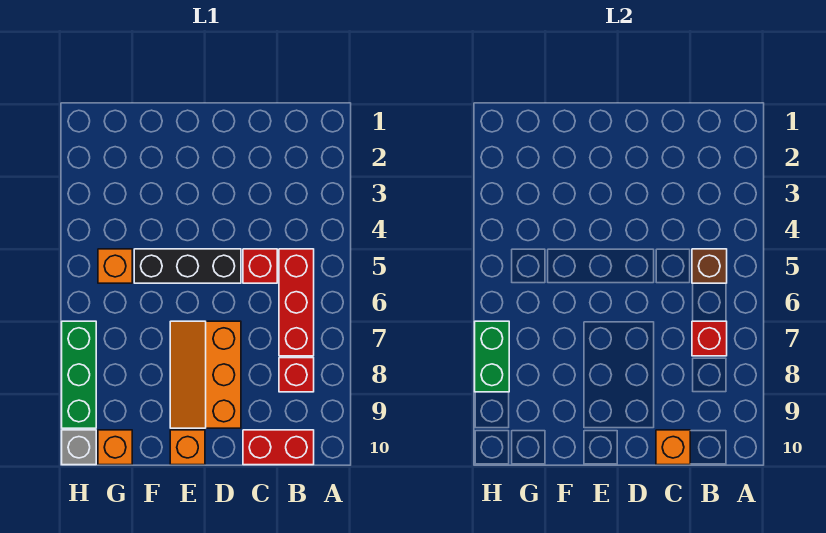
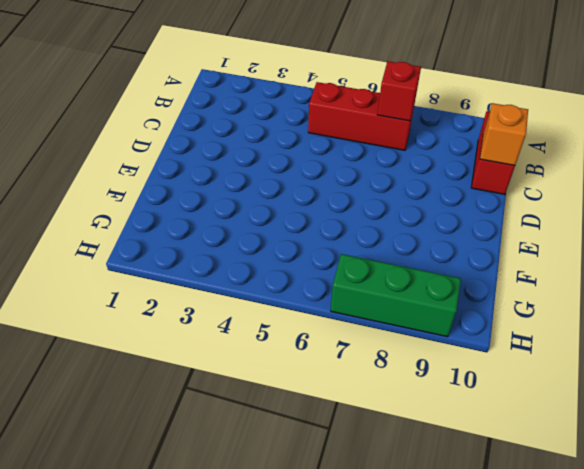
none -> red brick B8 level 1
none -> red brick C5 level 1
none -> black brick D5:F5 level 1

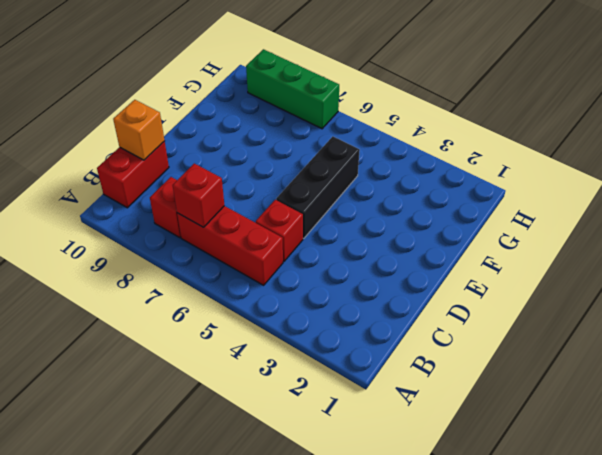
none -> orange slope D7:E9 level 1 top D
none -> orange brick E10 level 1
none -> orange brick G5 level 1

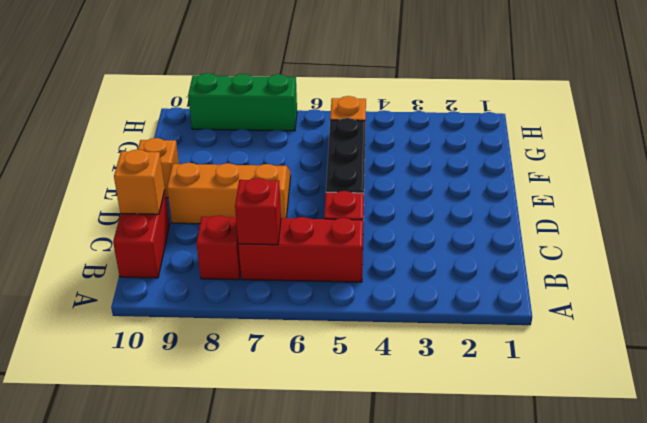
none -> orange brick G10 level 1
none -> grey brick H10 level 1
none -> brown brick B5 level 2

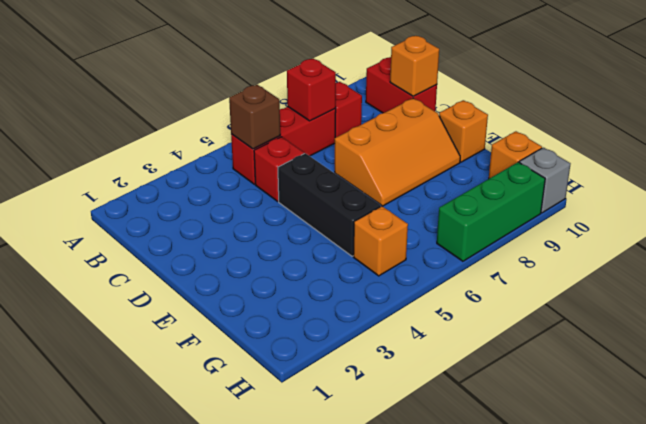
none -> green brick H7:H8 level 2

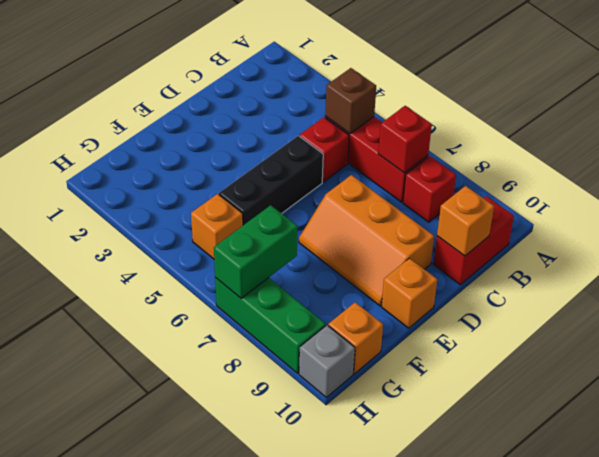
green brick G7:H7 level 2 -> green brick H7:H8 level 2

